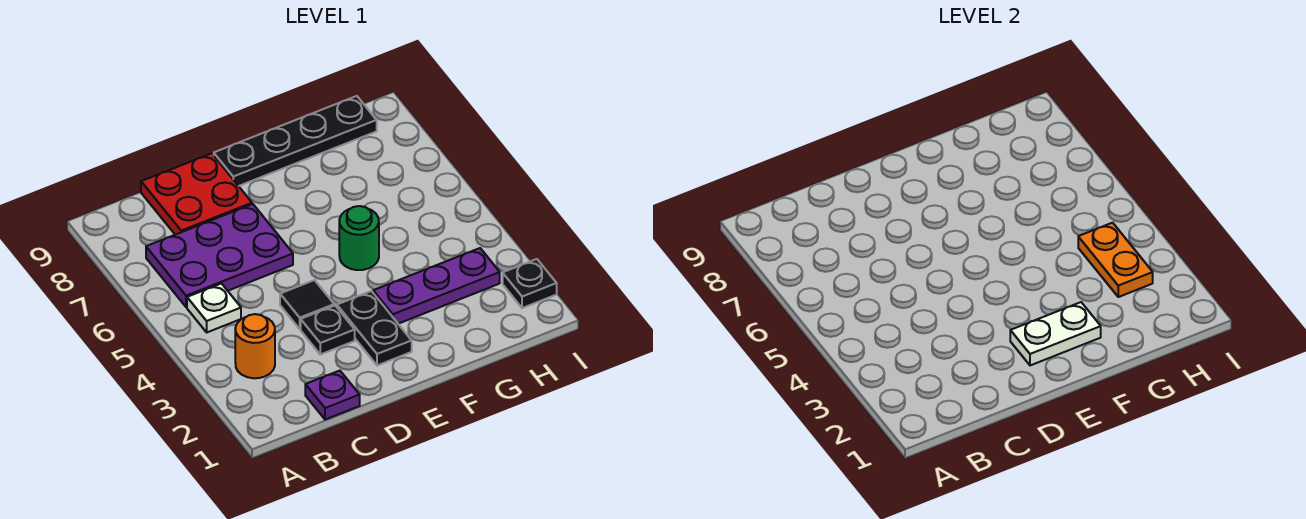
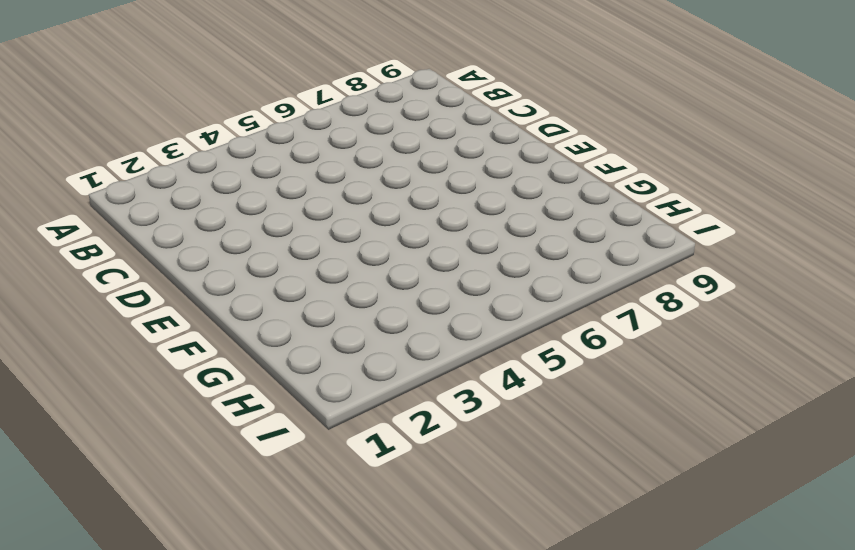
none -> orange round brick B3 level 1
none -> white plate B5 level 1
none -> purple plate B6:D7 level 1

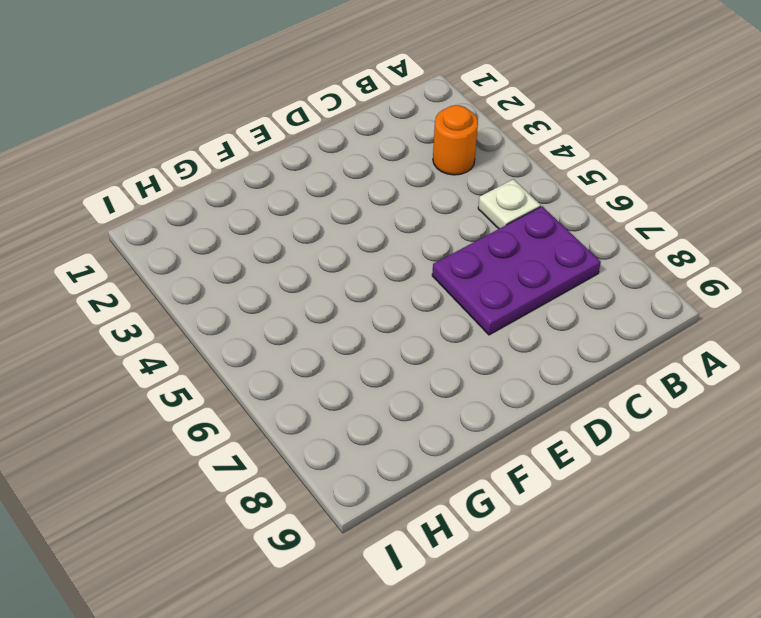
none -> purple plate C1 level 1
none -> red plate C8:D9 level 1
none -> black plate D3 level 1

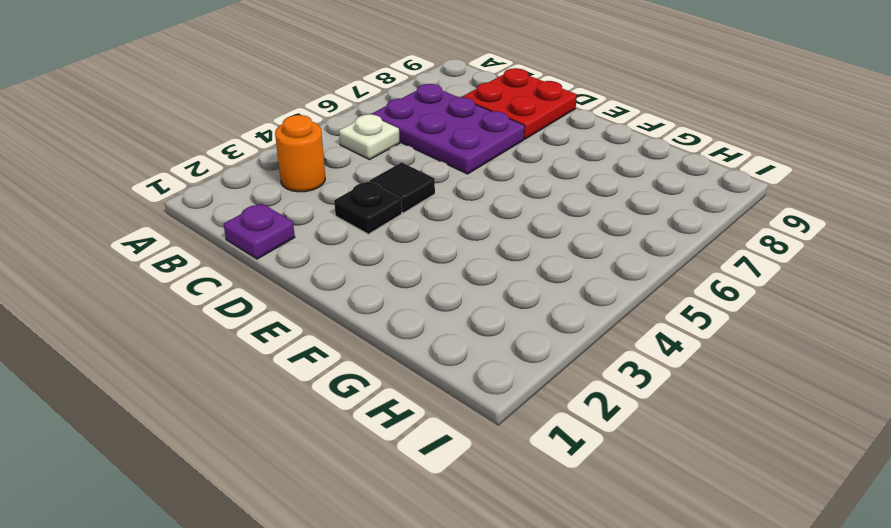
none -> black plate E2:E3 level 1
none -> black plate E9:H9 level 1
none -> purple plate F3:H3 level 1

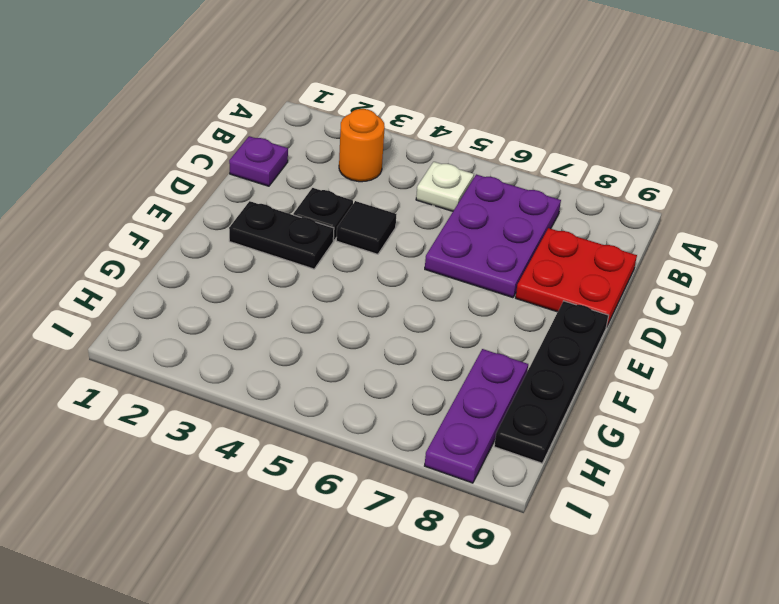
purple plate G8:I8 level 1 -> purple plate F3:H3 level 1
none -> green round brick F5 level 1
none -> black plate I2 level 1
none -> white plate E2:F2 level 2

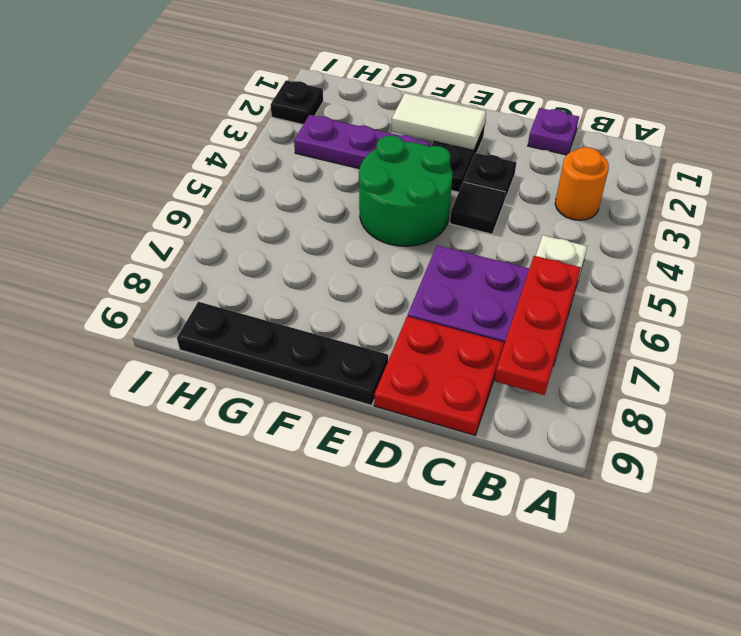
red plate B6:B8 level 2 -> none
white tile E2:F2 level 2 -> white plate E2:F2 level 2
green round brick E4:F5 level 1 -> green round brick F5 level 1
none -> orange plate H3:H4 level 2

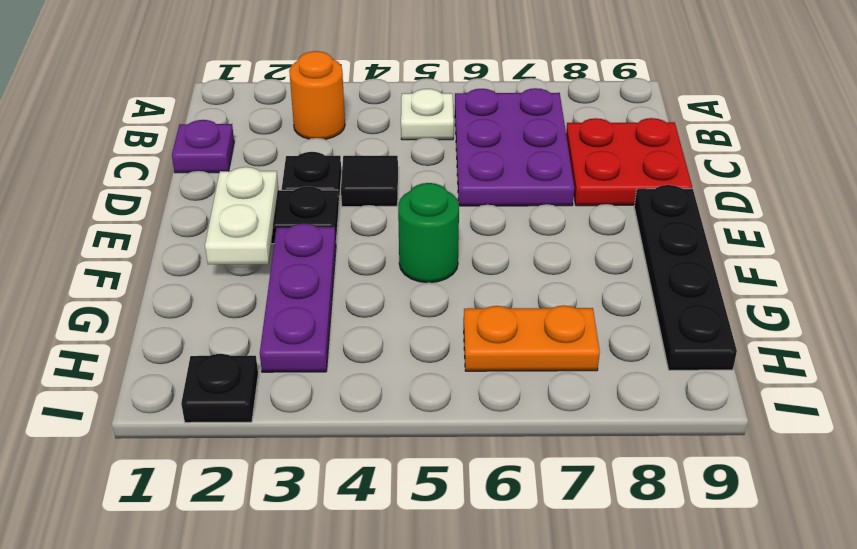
orange plate H6:H7 level 1 -> orange plate H3:H4 level 2

